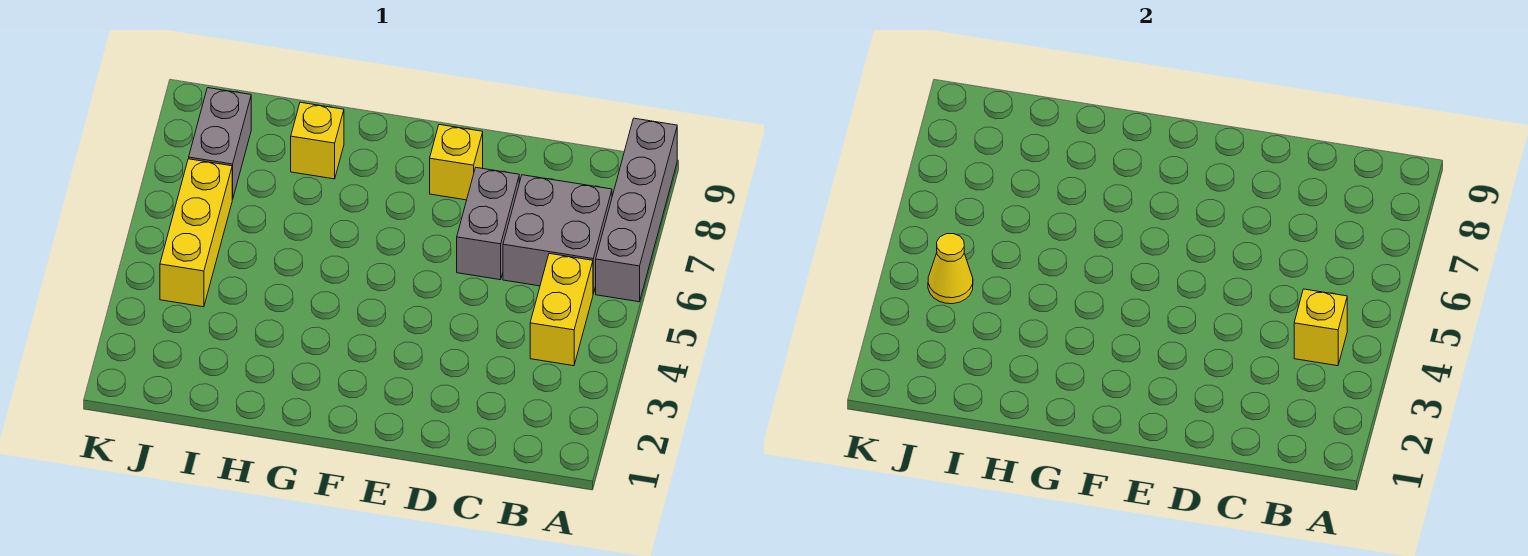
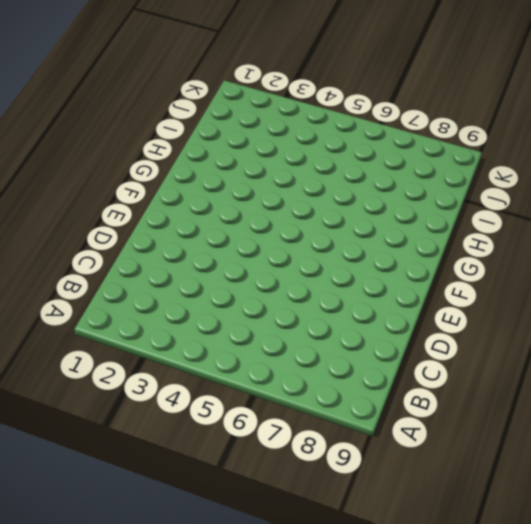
none -> grey brick A6:A9 level 1
none -> yellow brick B4:B5 level 1

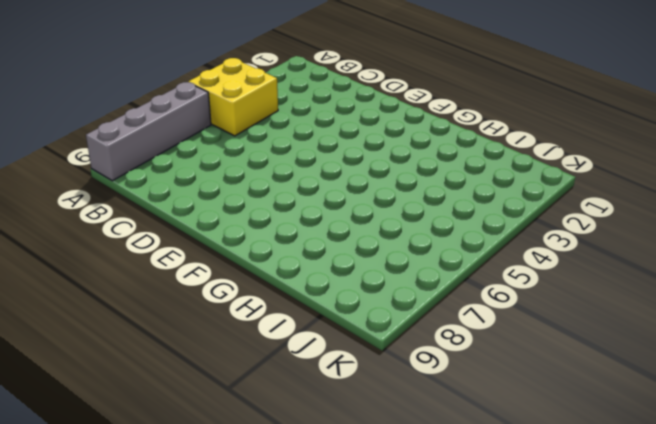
yellow brick A4:B5 level 1 -> yellow brick B4:B5 level 1
none -> grey brick B6:C7 level 1
none -> grey brick D6:D7 level 1

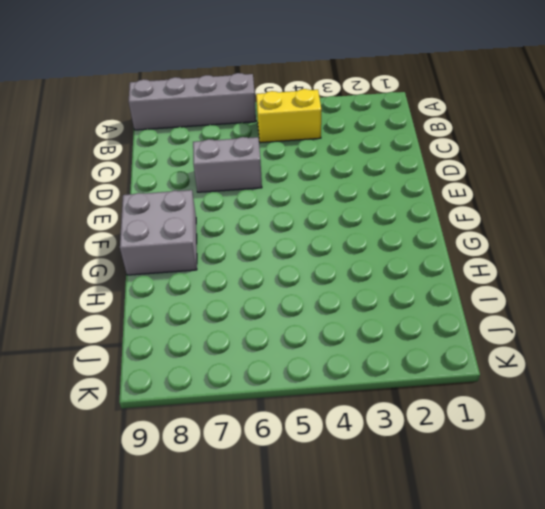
grey brick F8:G9 level 1 -> grey brick B6:C7 level 1
none -> yellow brick E8 level 1
none -> yellow brick H8 level 1

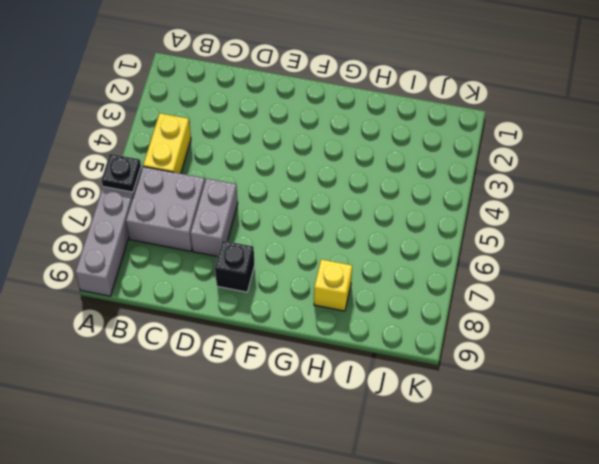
black plate A6 level 2 -> none
black brick E8 level 1 -> yellow brick E8 level 1
none -> yellow brick J4:J6 level 1
none -> grey brick J7:J8 level 1

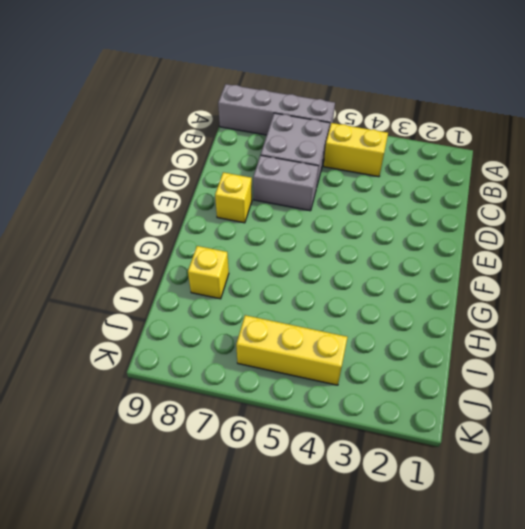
none -> grey brick J7:J8 level 1
none -> yellow brick B4 level 2

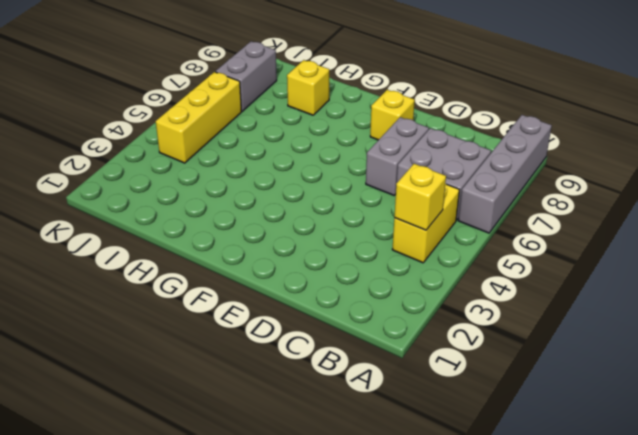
none -> yellow cone J4 level 2

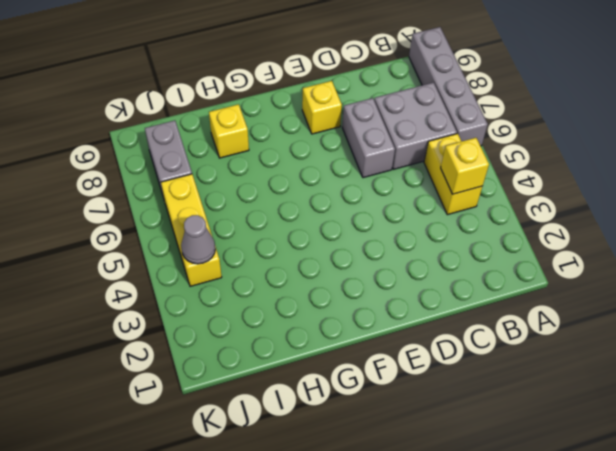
grey cone J4 level 2 -> yellow cone J4 level 2

